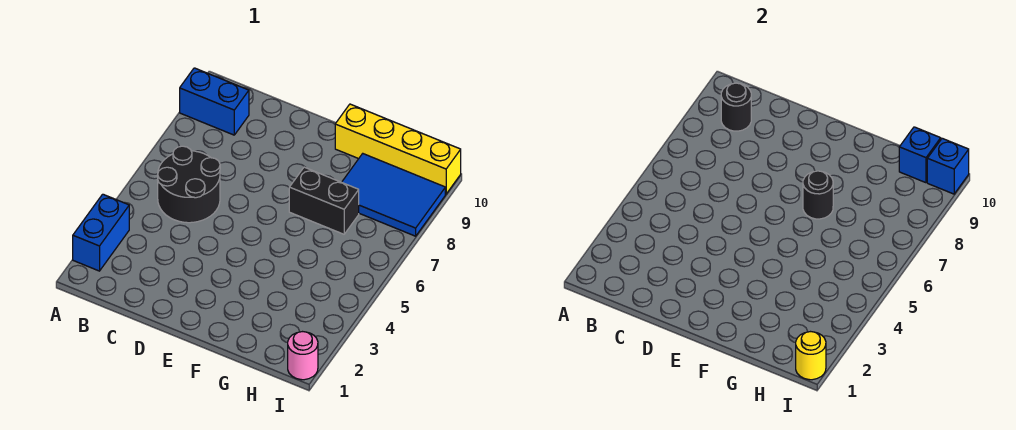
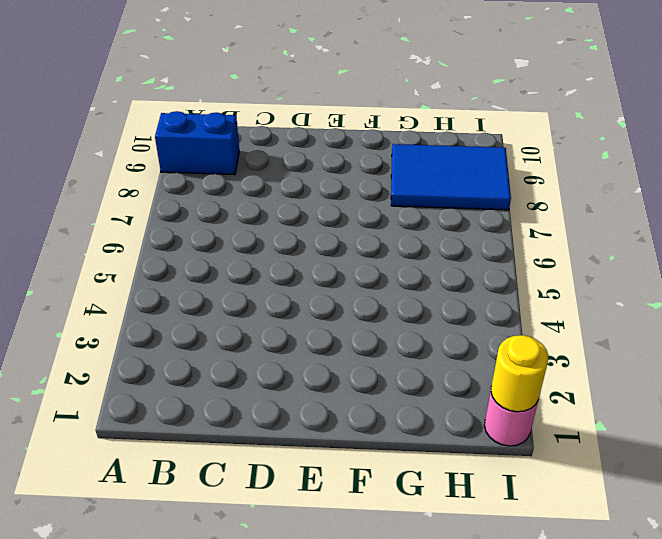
none -> blue brick A2:A3 level 1
none -> black round brick B5:C6 level 1
none -> black brick F7:G7 level 1

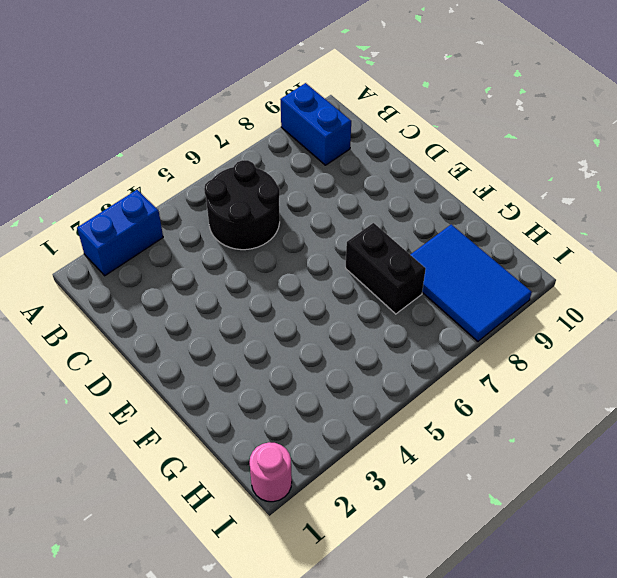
none -> yellow brick F10:I10 level 1
none -> black round brick B9 level 2
none -> black round brick F7 level 2

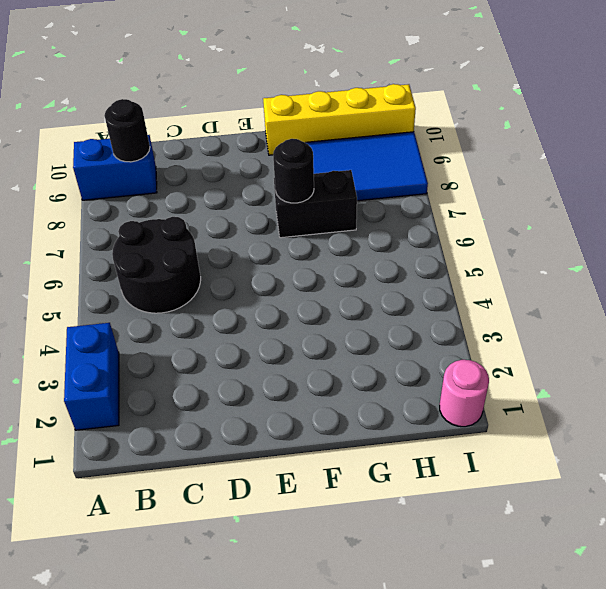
none -> blue brick H10 level 2
none -> yellow round brick I1 level 2
none -> blue brick I10 level 2

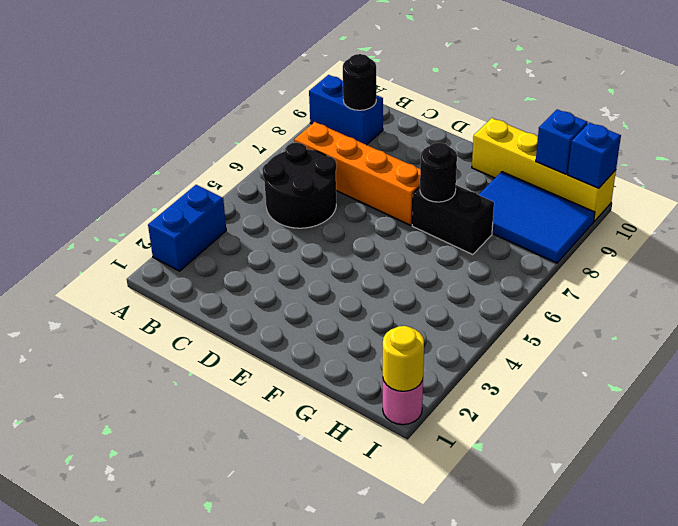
orange brick B7:E7 level 1 -> none

